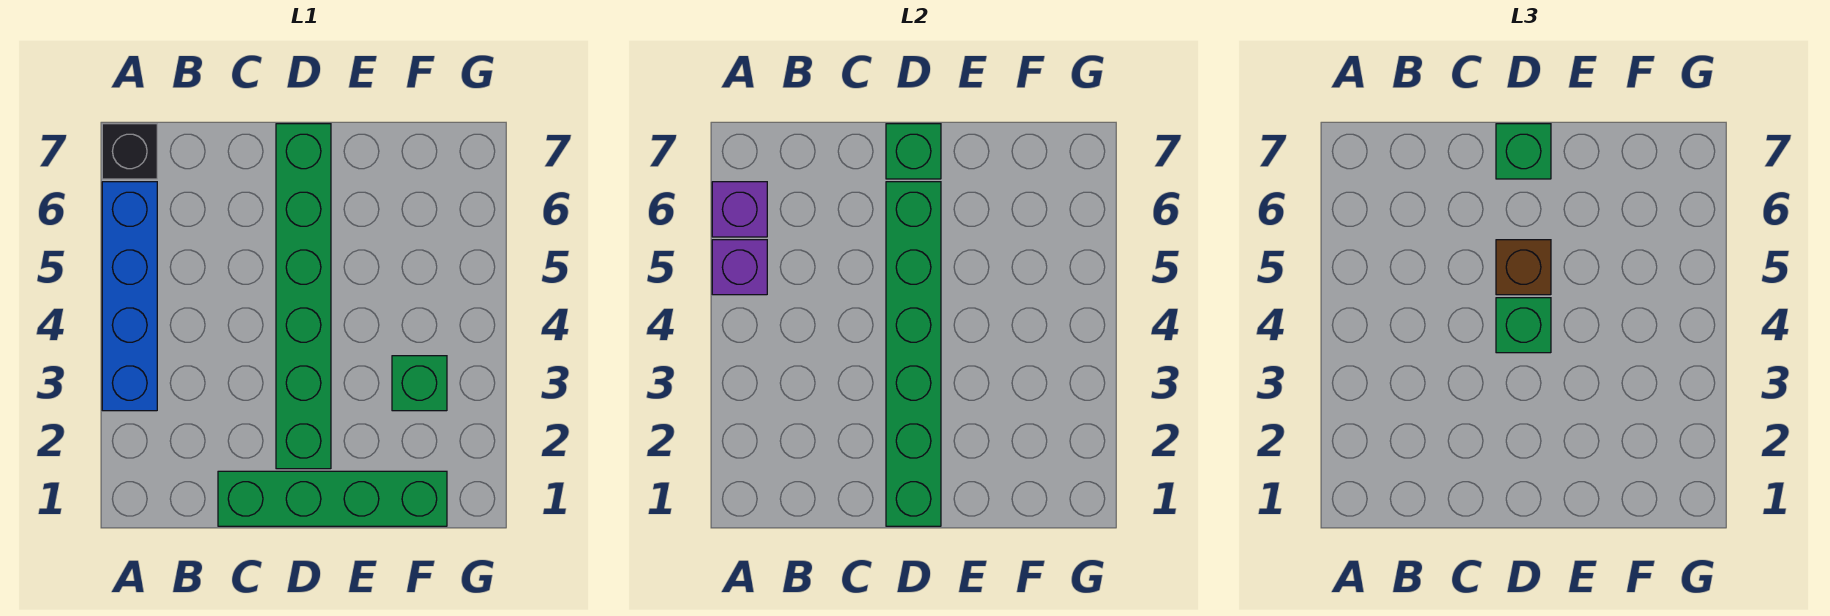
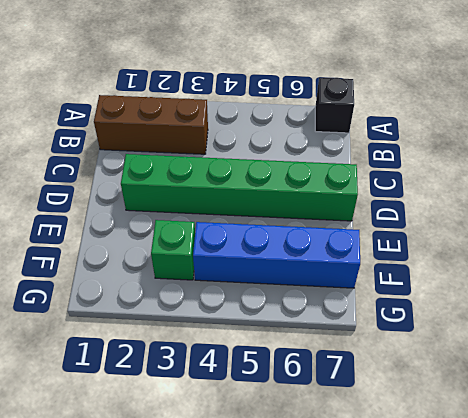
brown brick B1:B3 level 1 -> none
blue brick F4:F7 level 1 -> blue brick A3:A6 level 1
none -> green brick C1:F1 level 1
none -> purple brick A5 level 2
none -> purple brick A6 level 2

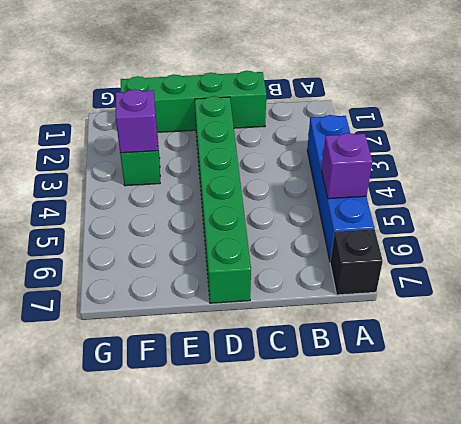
purple brick F3 level 2 -> purple brick A6 level 2
none -> green brick D1:D6 level 2
none -> green brick D7 level 2
none -> green brick D4 level 3

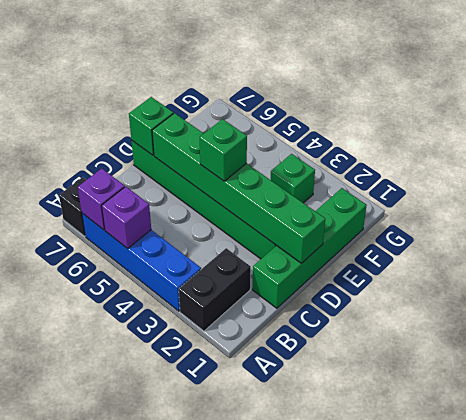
black brick A2:B2 level 1 -> none
none -> brown brick D5 level 3
none -> green brick D7 level 3

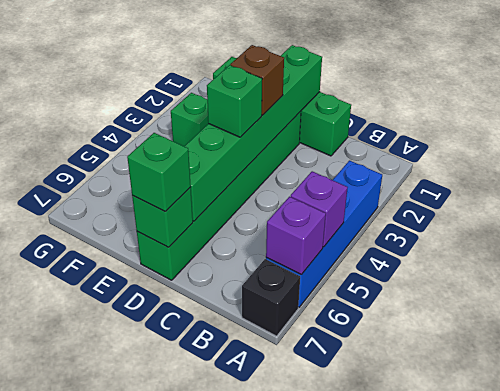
brown brick D3 level 3 -> brown brick D5 level 3

